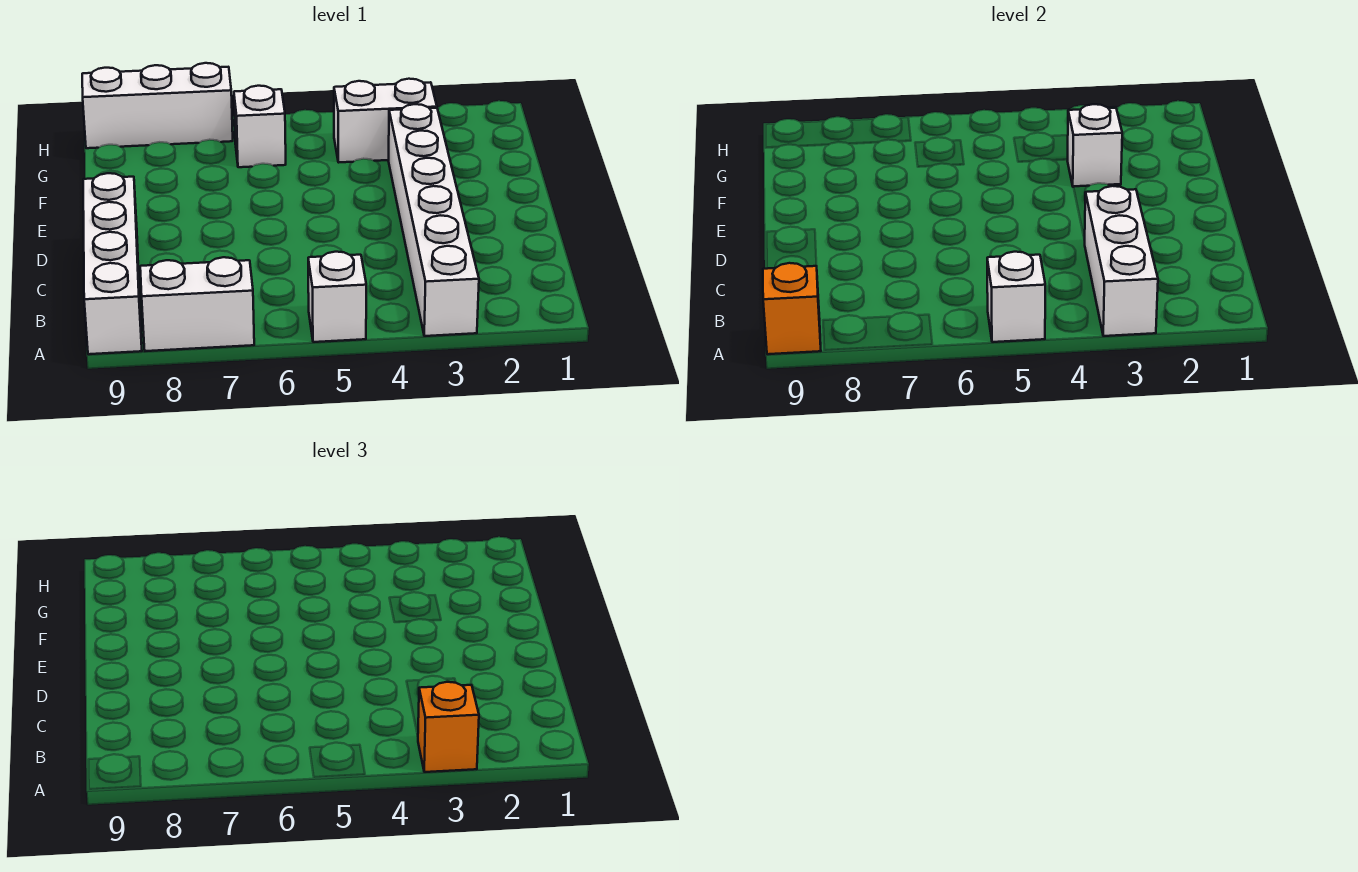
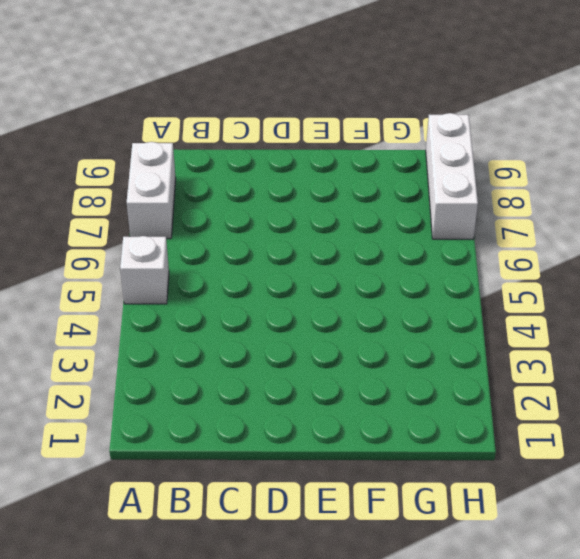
none -> white brick A3:F3 level 1
none -> white brick A9:D9 level 1
none -> white brick G3:G4 level 1

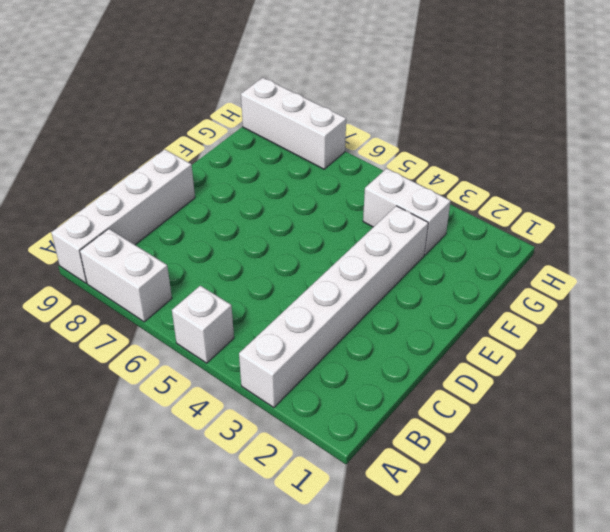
none -> white brick G6 level 1
none -> white brick A3:C3 level 2
none -> white brick A5 level 2

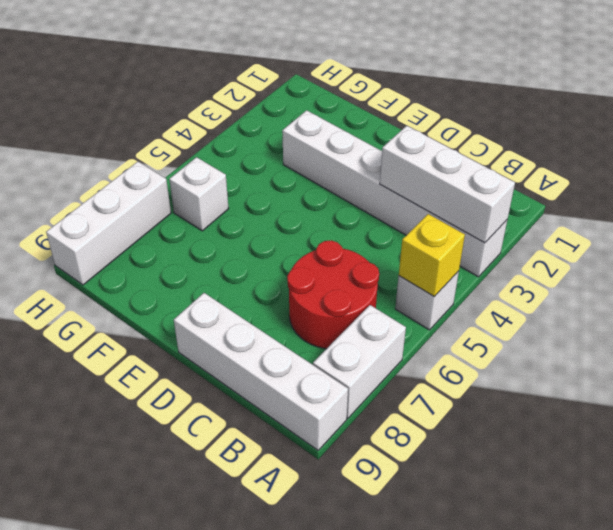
yellow brick A5 level 2 -> white brick A5 level 2
red round brick B6:C7 level 1 -> none
none -> white brick G3:G4 level 1
none -> orange brick A9 level 2
none -> white brick F3 level 2

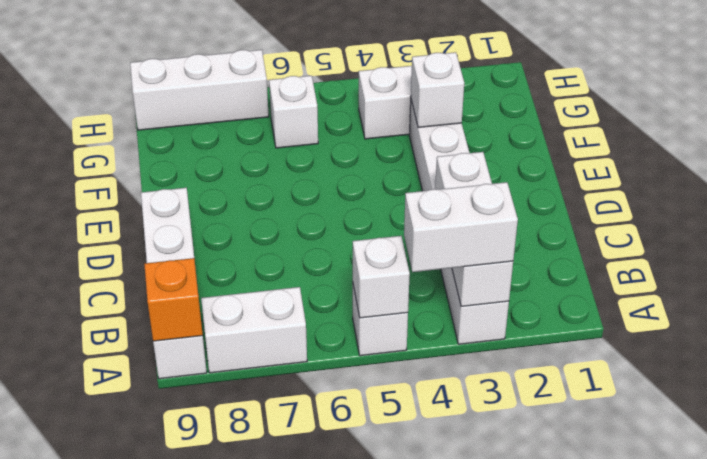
white brick A3:A4 level 3 -> orange brick A3 level 3

